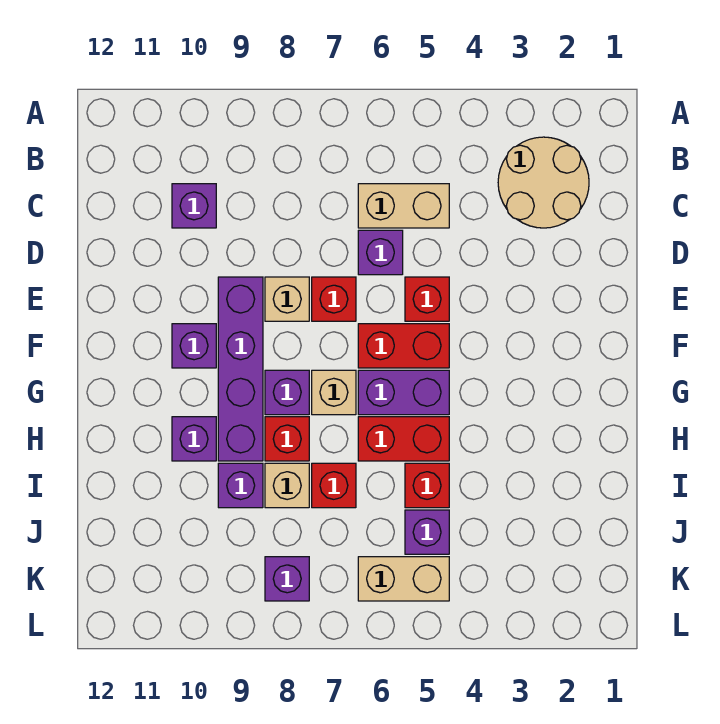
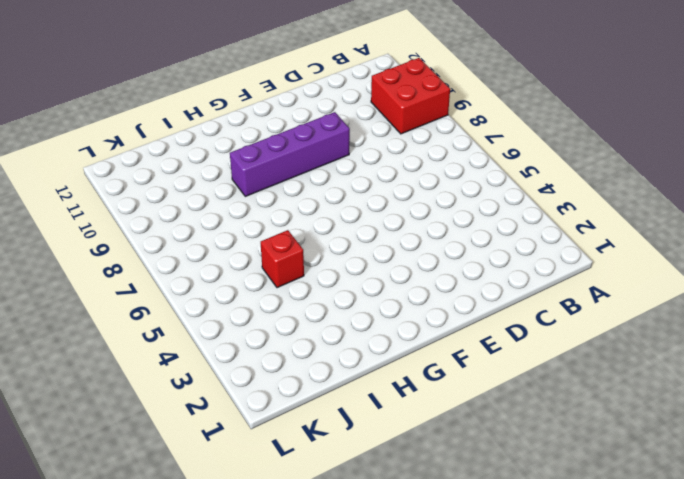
red brick A9:B10 level 1 -> none
none -> tan round brick B2:C3 level 1
none -> tan brick C5:C6 level 1
none -> purple brick C10 level 1

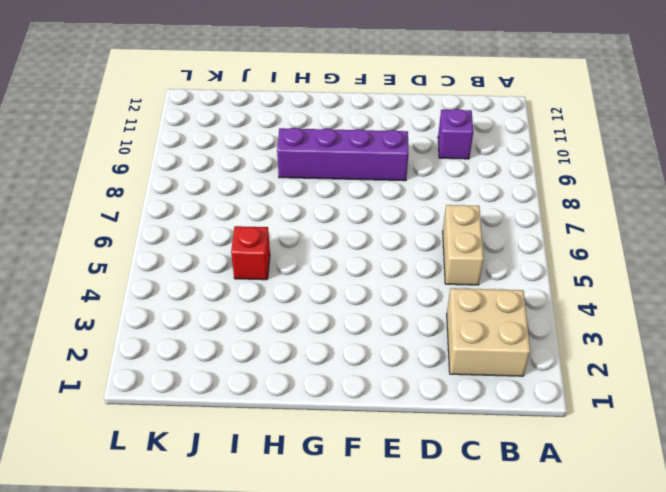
tan brick B2:C3 level 1 -> tan round brick B2:C3 level 1
none -> purple brick D6 level 1
none -> red brick E5 level 1
none -> red brick E7 level 1

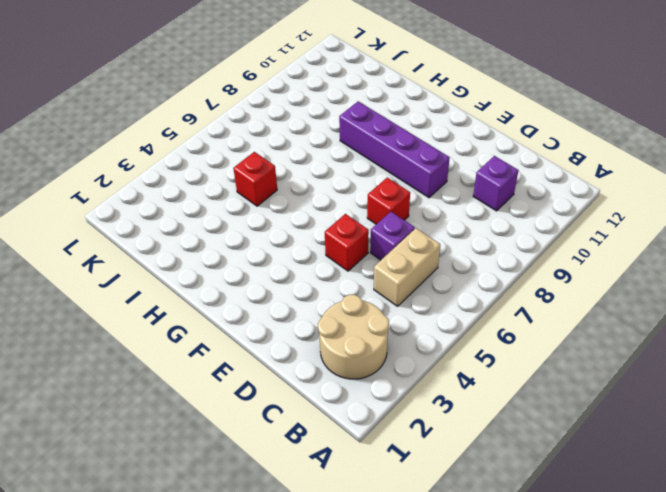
none -> tan brick E8 level 1
none -> red brick F5:F6 level 1
none -> purple brick F10 level 1

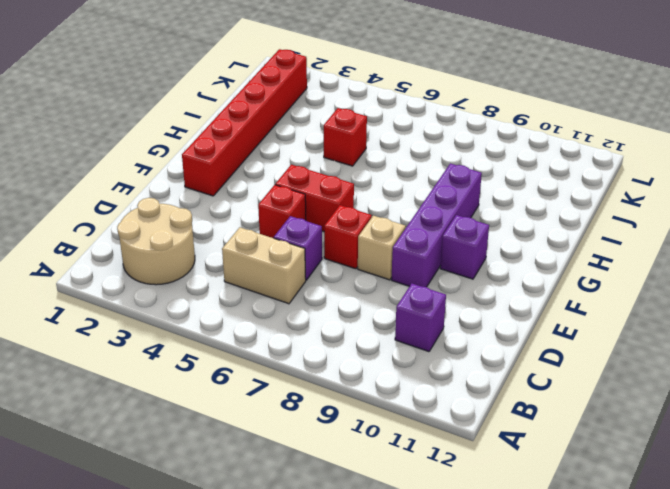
red brick F2:K2 level 1 -> none
none -> purple brick G5:G6 level 1
none -> tan brick G7 level 1
none -> purple brick G8 level 1

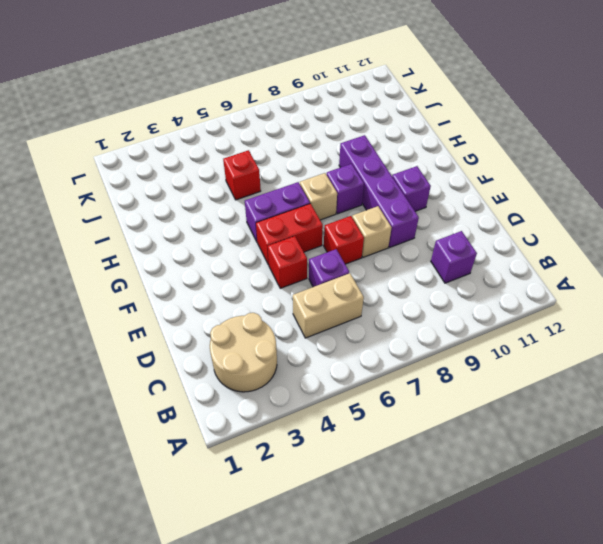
none -> red brick H5:H6 level 1
none -> red brick H8 level 1
none -> purple brick H10 level 1

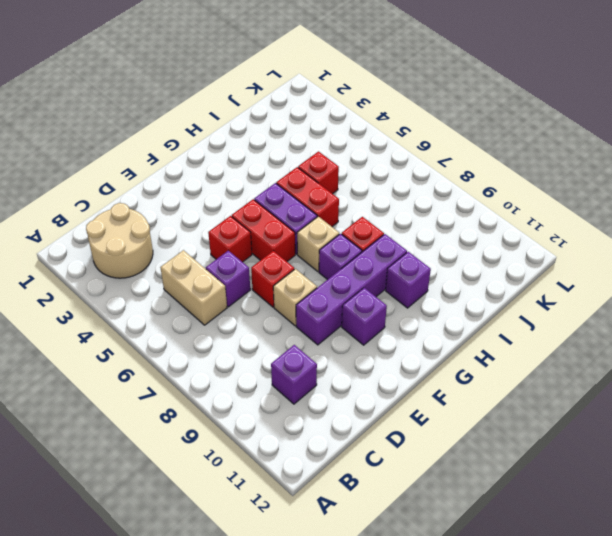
none -> red brick I7 level 1
none -> tan brick I8 level 1
none -> purple brick I9 level 1

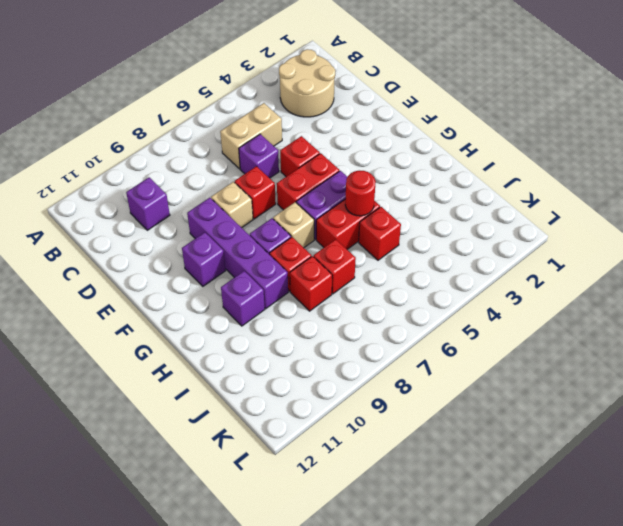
red round brick H5 level 2 -> none
red brick I8 level 1 -> tan brick I8 level 1
none -> purple brick I9 level 1
none -> purple brick J5 level 1
none -> tan brick K5:K6 level 1

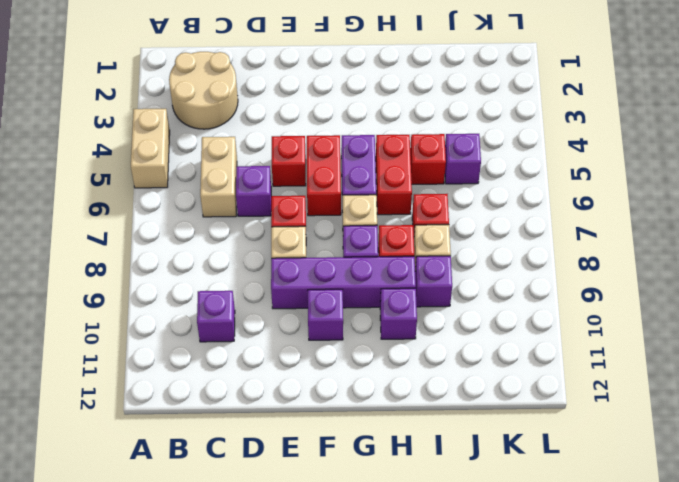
tan brick A4:A5 level 1 -> tan brick K5:K6 level 1
none -> purple brick K8 level 1

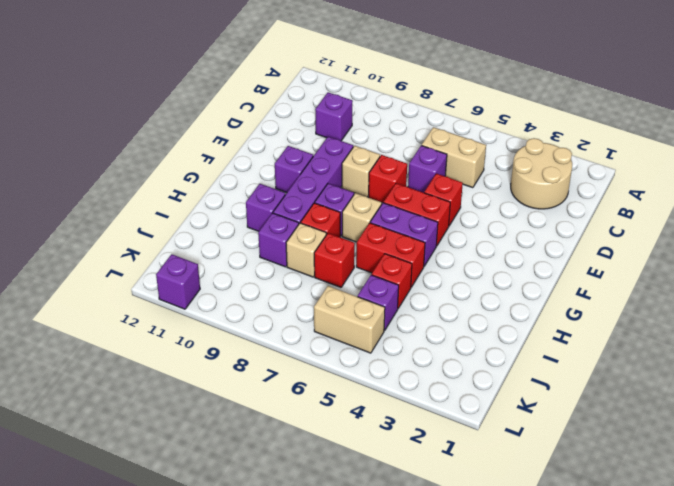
purple brick L11 level 1 -> purple brick K8 level 1

